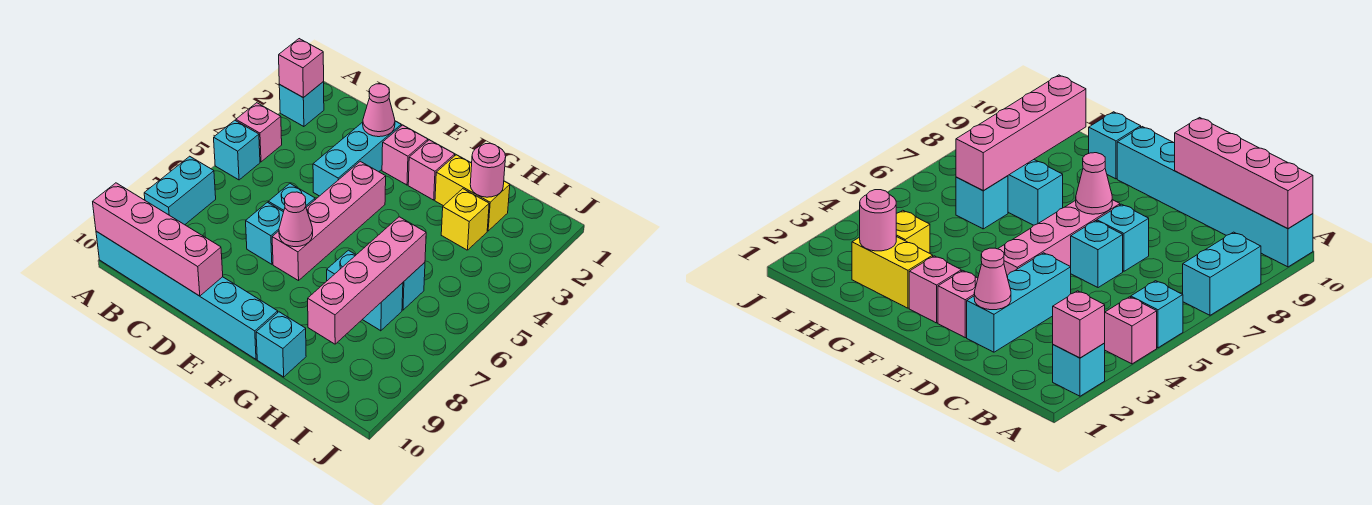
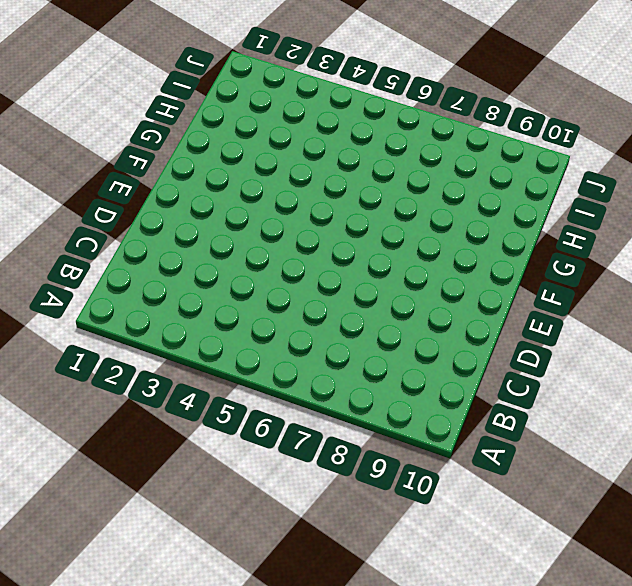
none -> cyan brick A2 level 1
none -> pink brick A4 level 1
none -> cyan brick A5 level 1

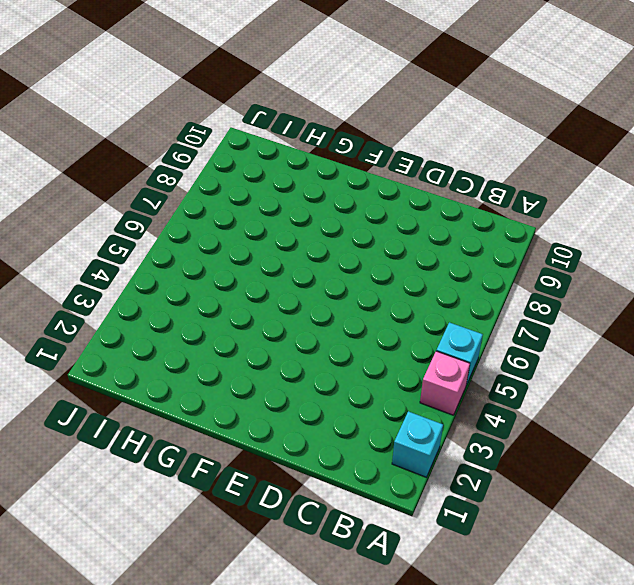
none -> cyan brick A7:A8 level 1
none -> cyan brick A10:F10 level 1
none -> cyan brick D2:D4 level 1

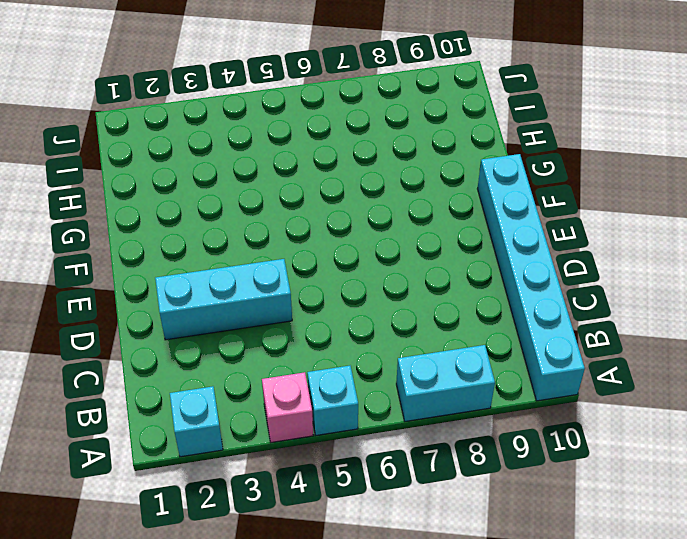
none -> cyan brick D6 level 1
none -> cyan brick D7 level 1
none -> pink brick E2 level 1

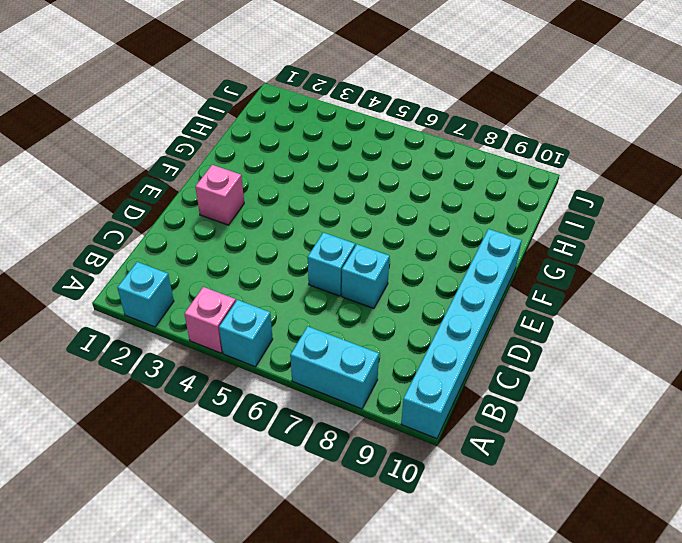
none -> cyan brick D2:D4 level 1
none -> pink brick E4:E7 level 1
none -> pink brick F2 level 1

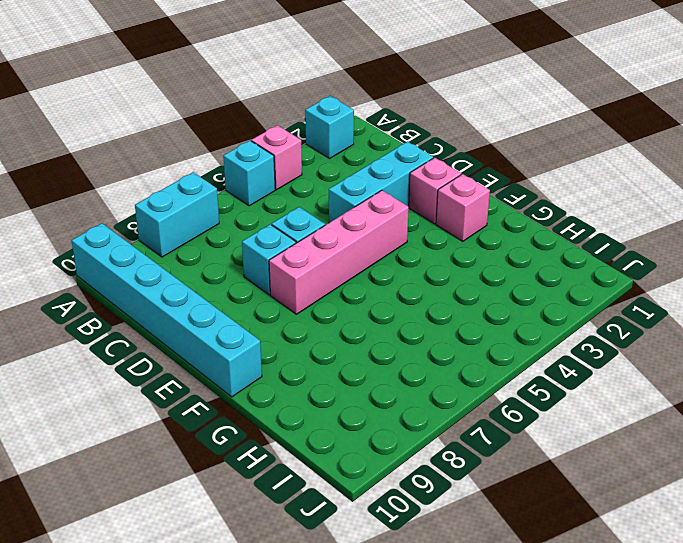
none -> yellow brick G2:H2 level 1
none -> cyan brick G7:H7 level 1
none -> cyan brick G10 level 1

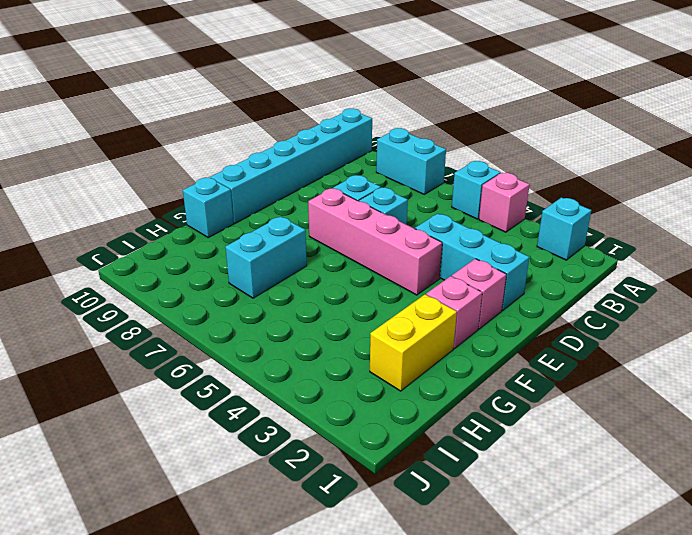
none -> yellow brick H3 level 1
none -> cyan brick H6 level 1
none -> pink brick A2 level 2

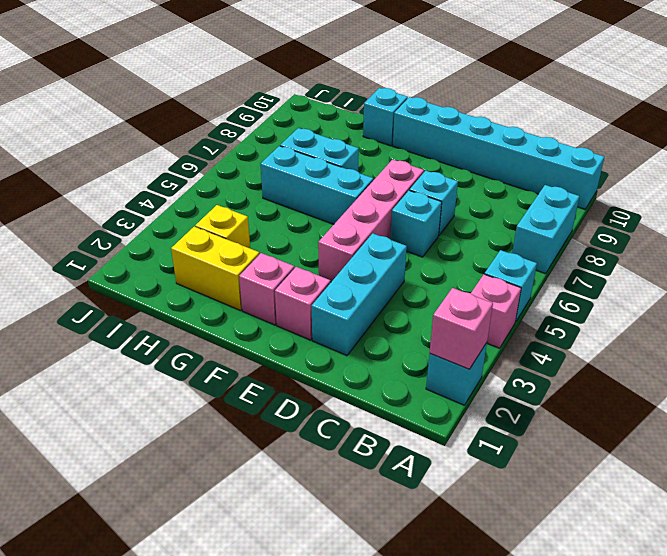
cyan brick F6:H6 level 1 -> cyan brick H6 level 1
none -> pink brick A10:D10 level 2
none -> pink cone D2 level 2
none -> pink cone E7 level 2

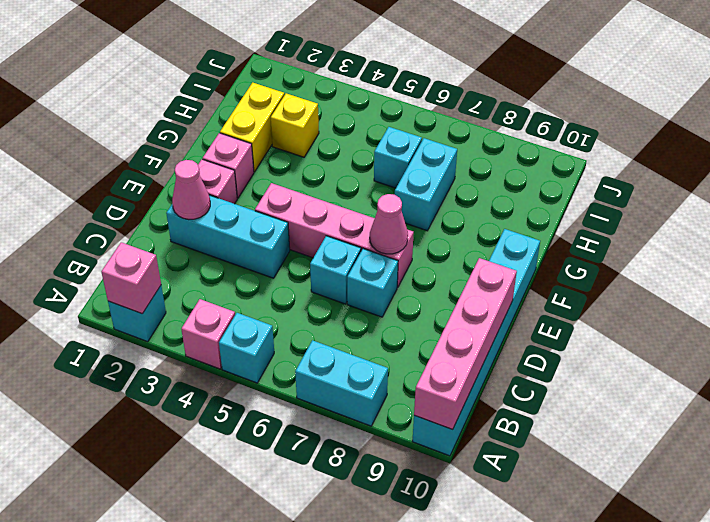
none -> cyan brick G10 level 1
none -> pink round brick H2 level 2
none -> pink brick H6:H9 level 2

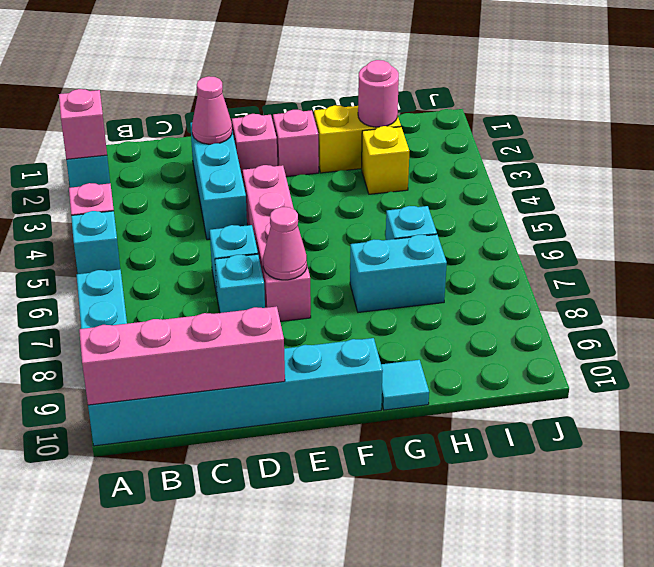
cyan tile G10 level 1 -> cyan brick G10 level 1
none -> pink brick H6:H9 level 2

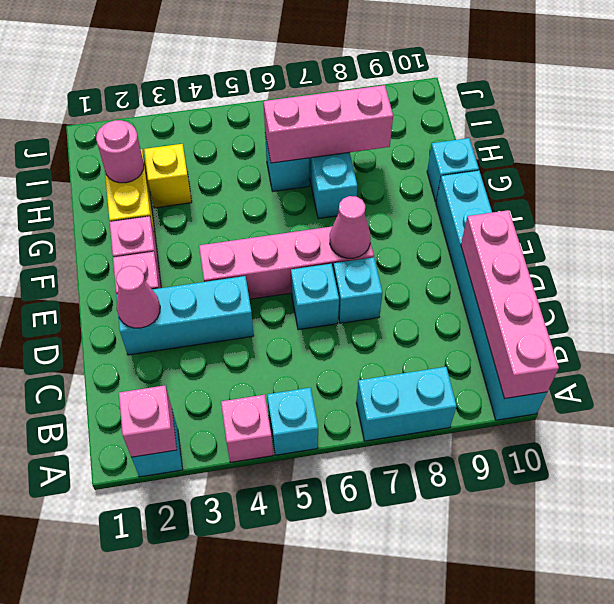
pink brick H6:H8 level 2 -> pink brick H6:H9 level 2

